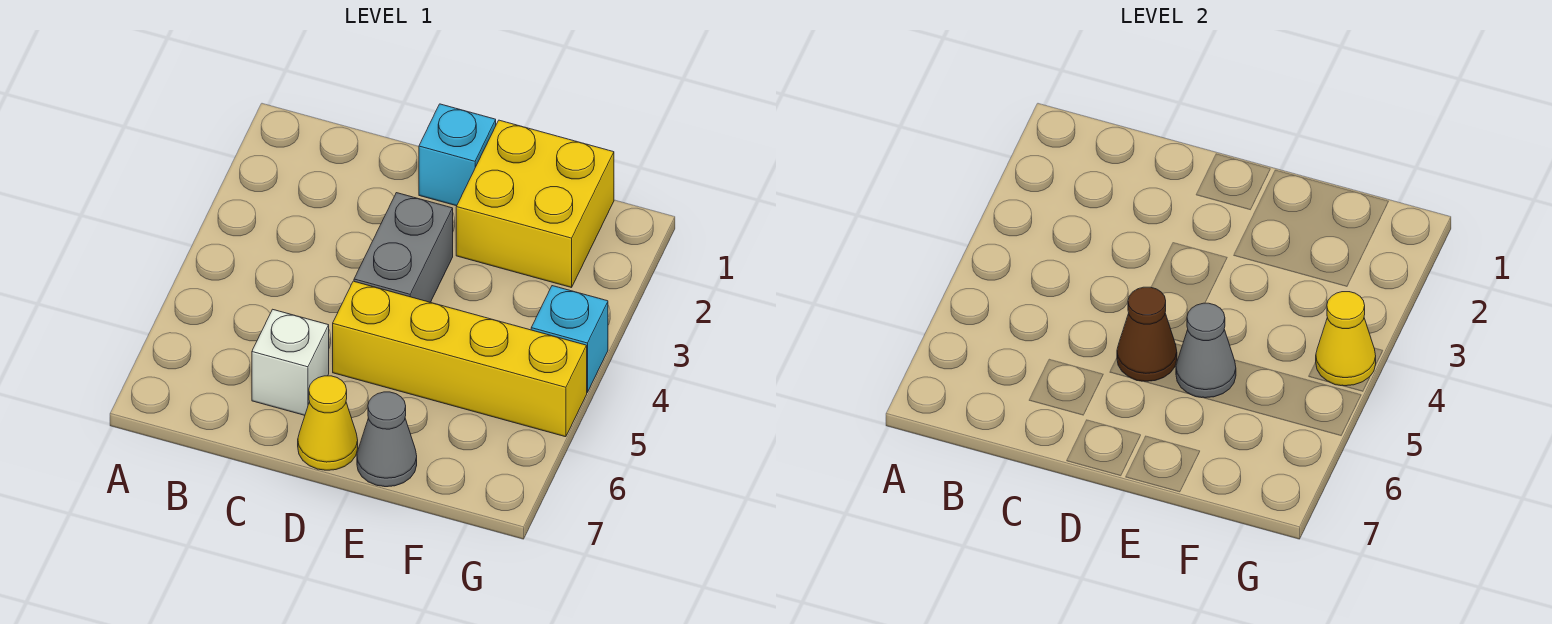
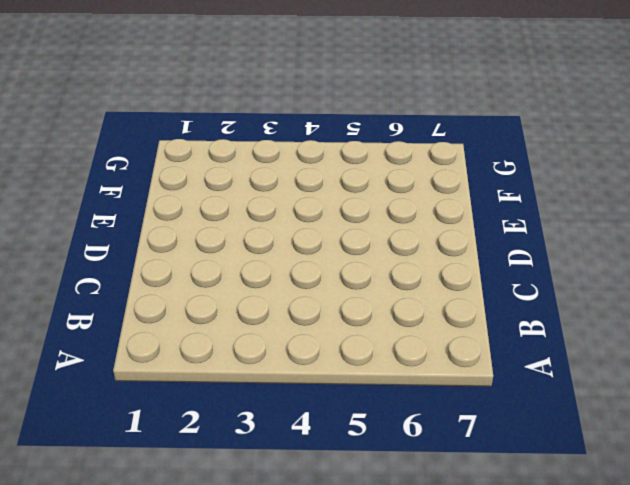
none -> white brick C6 level 1
none -> cyan brick D1 level 1

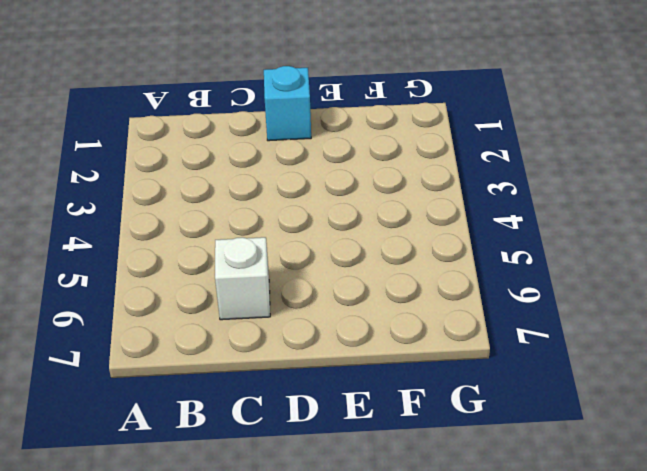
none -> grey brick D3:D4 level 1
none -> yellow brick D5:G5 level 1

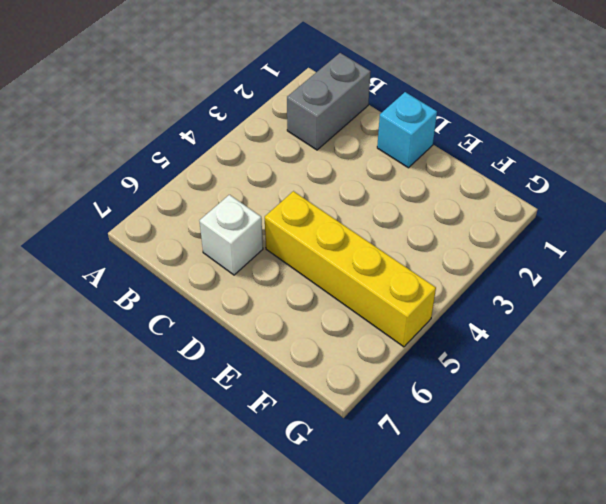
grey brick B1:B2 level 1 -> grey brick D3:D4 level 1
none -> yellow cone D7 level 1
none -> yellow brick E1:F2 level 1

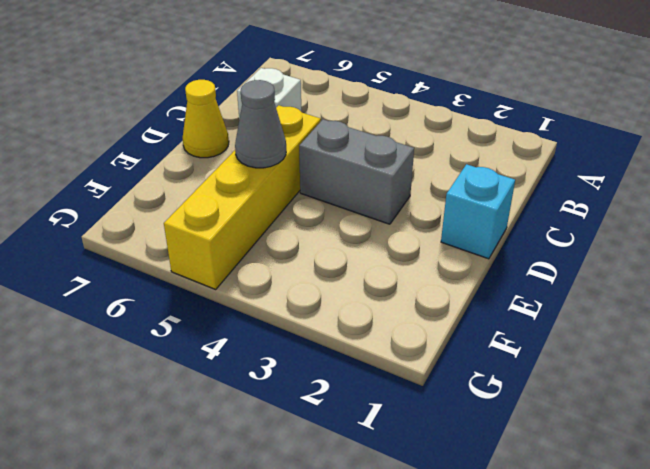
none -> yellow brick E1:F2 level 1
none -> grey cone E7 level 1

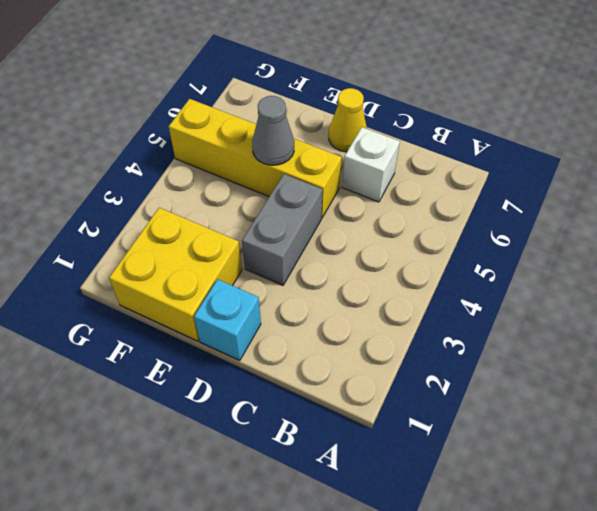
none -> grey cone E7 level 1
none -> cyan brick G4 level 1

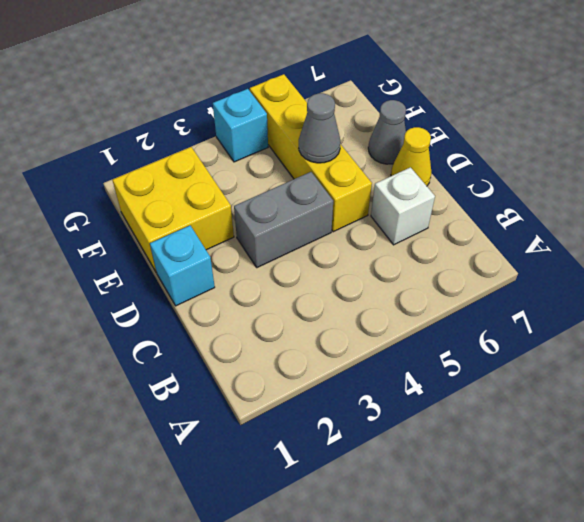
none -> brown cone D5 level 2
none -> yellow cone G4 level 2

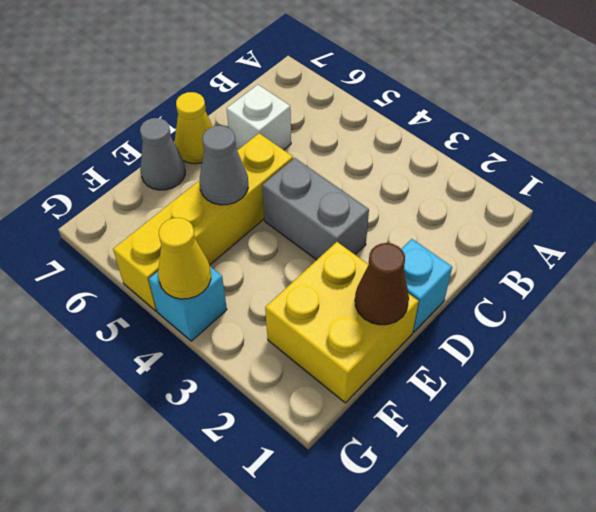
brown cone E1 level 2 -> brown cone D5 level 2

